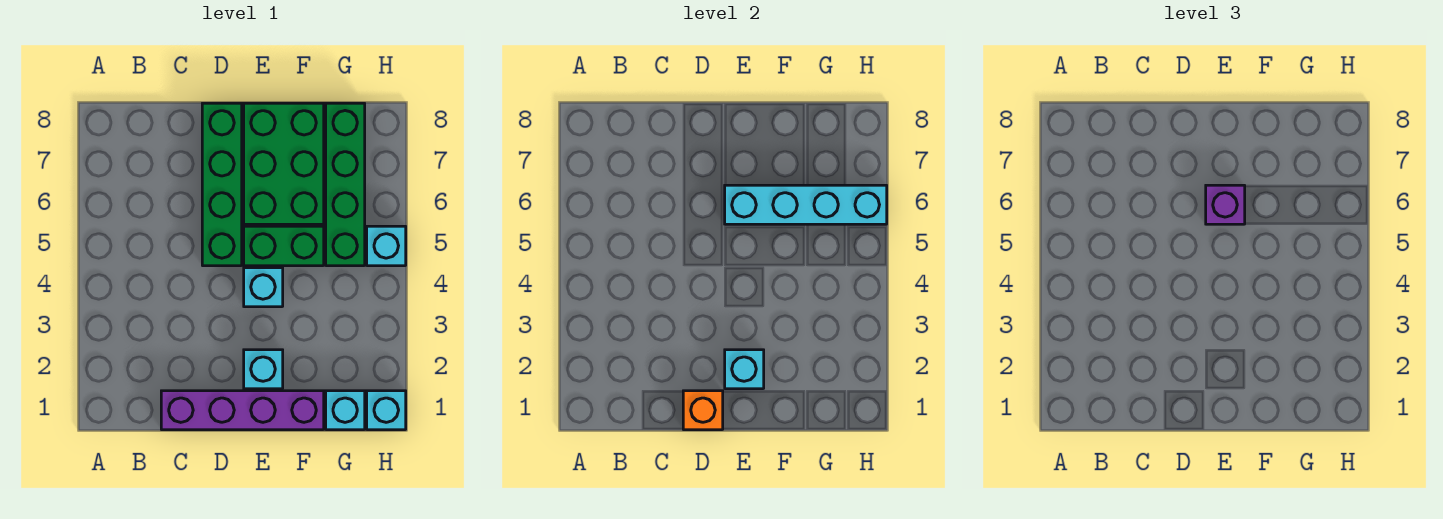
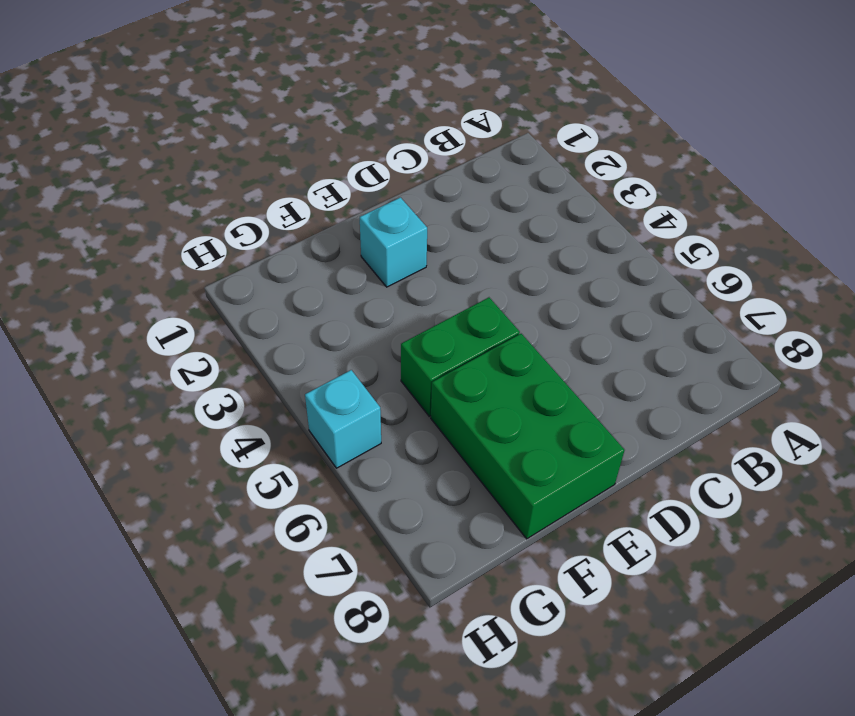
none -> purple brick C1:F1 level 1
none -> green brick D5:D8 level 1
none -> cyan brick E4 level 1

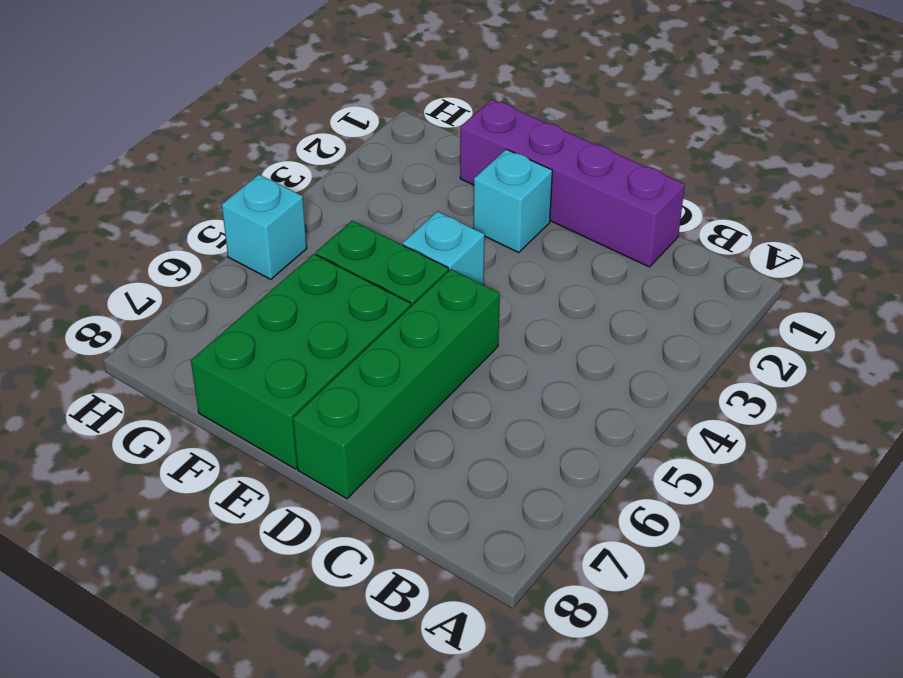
none -> cyan brick G1 level 1
none -> green brick G5:G8 level 1
none -> cyan brick H1 level 1

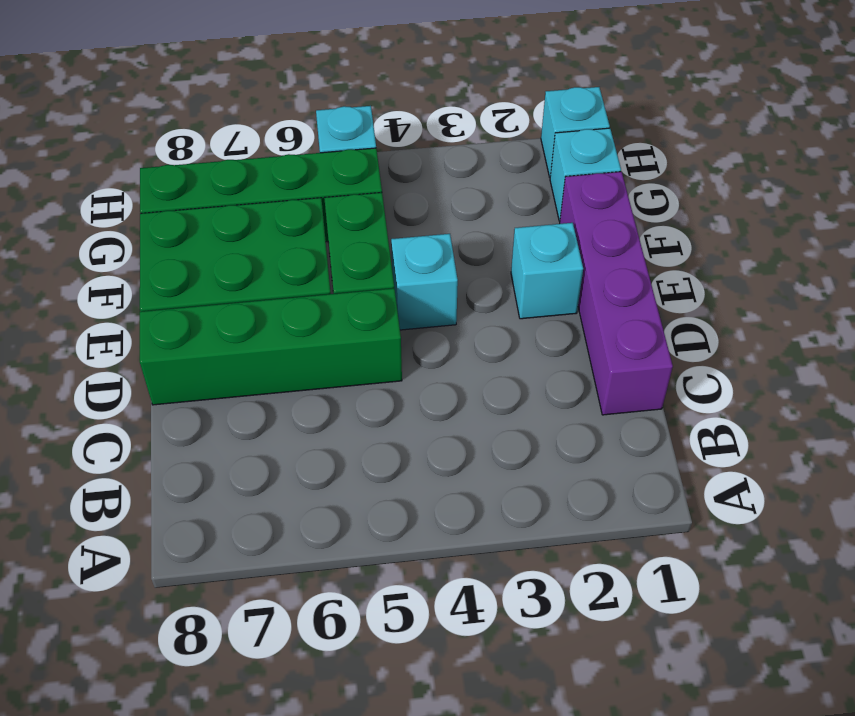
none -> orange brick D1 level 2
none -> cyan brick E2 level 2
none -> cyan brick E6:H6 level 2

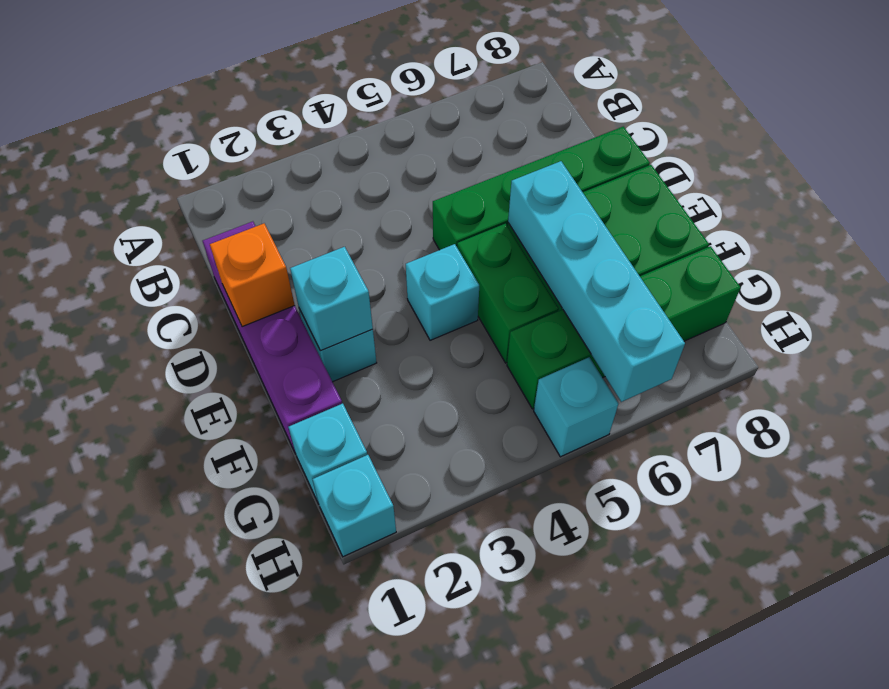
none -> purple brick E6 level 3

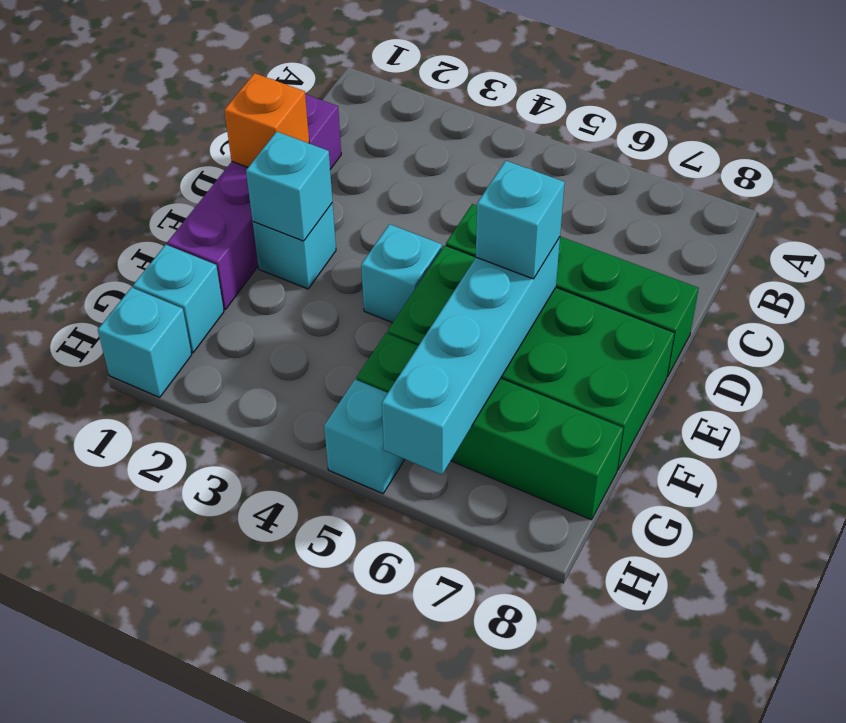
cyan brick E6 level 3 -> purple brick E6 level 3

